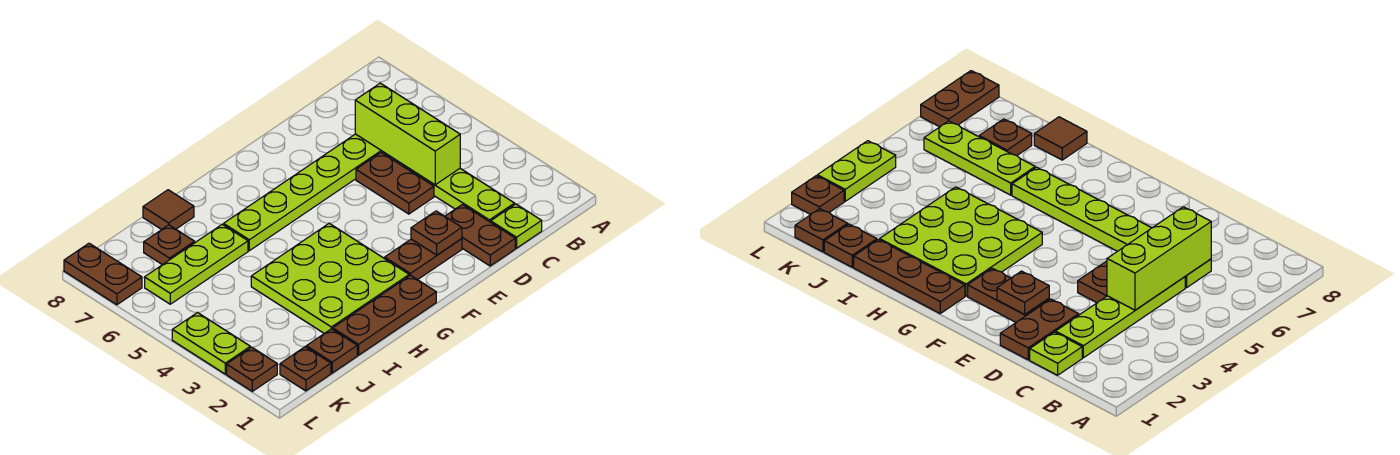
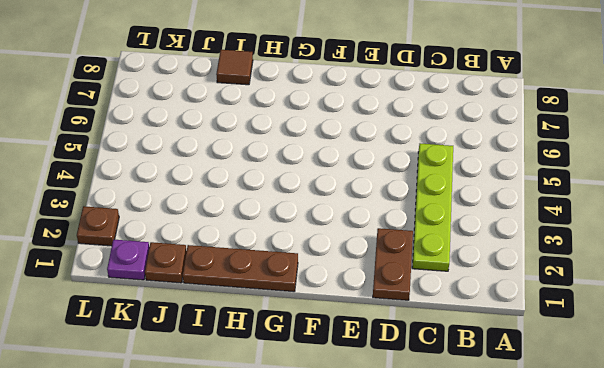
purple plate K1 level 1 -> brown plate K1 level 1
none -> lime plate C1 level 1
none -> lime plate C6:H6 level 1
none -> brown plate D4:D5 level 1

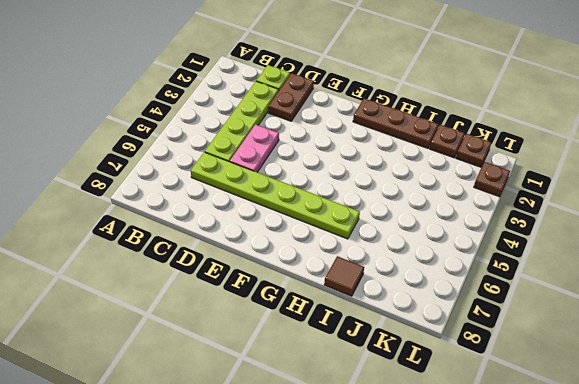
pink plate D4:D5 level 1 -> brown plate D4:D5 level 1
none -> brown plate E2:F2 level 1
none -> lime plate G2:I4 level 1
none -> lime plate I6:K6 level 1

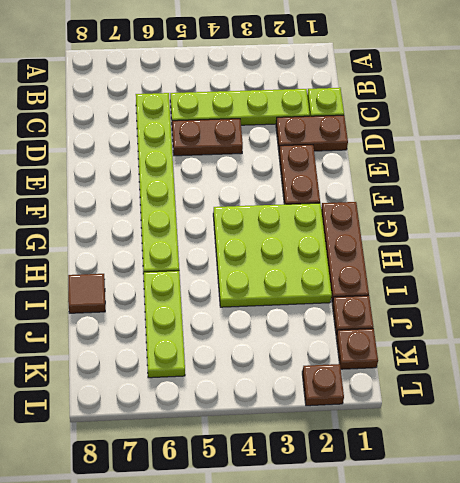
none -> brown plate J7 level 1
none -> lime plate L3:L4 level 1
none -> brown plate L7:L8 level 1

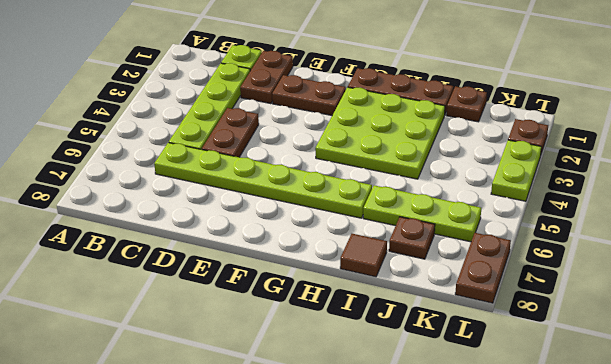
none -> brown plate K1 level 1
none -> lime brick C4:C6 level 2
none -> brown plate E2 level 2

